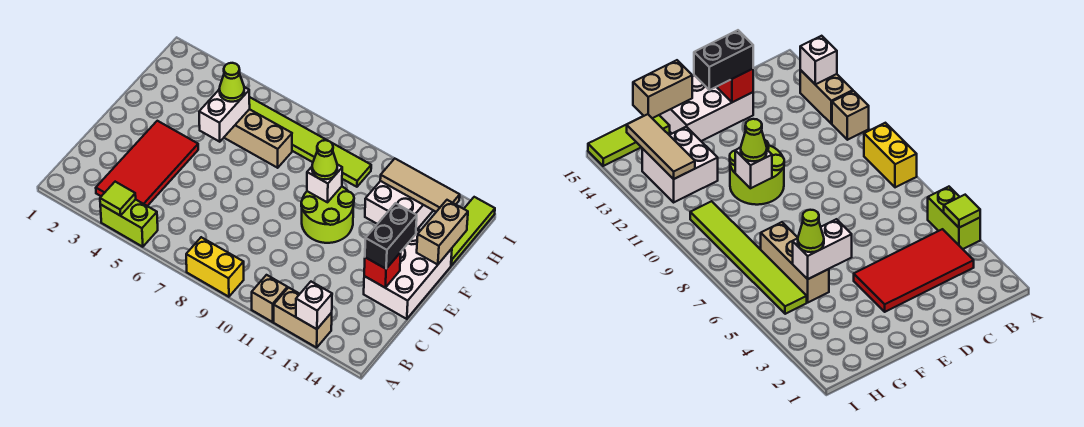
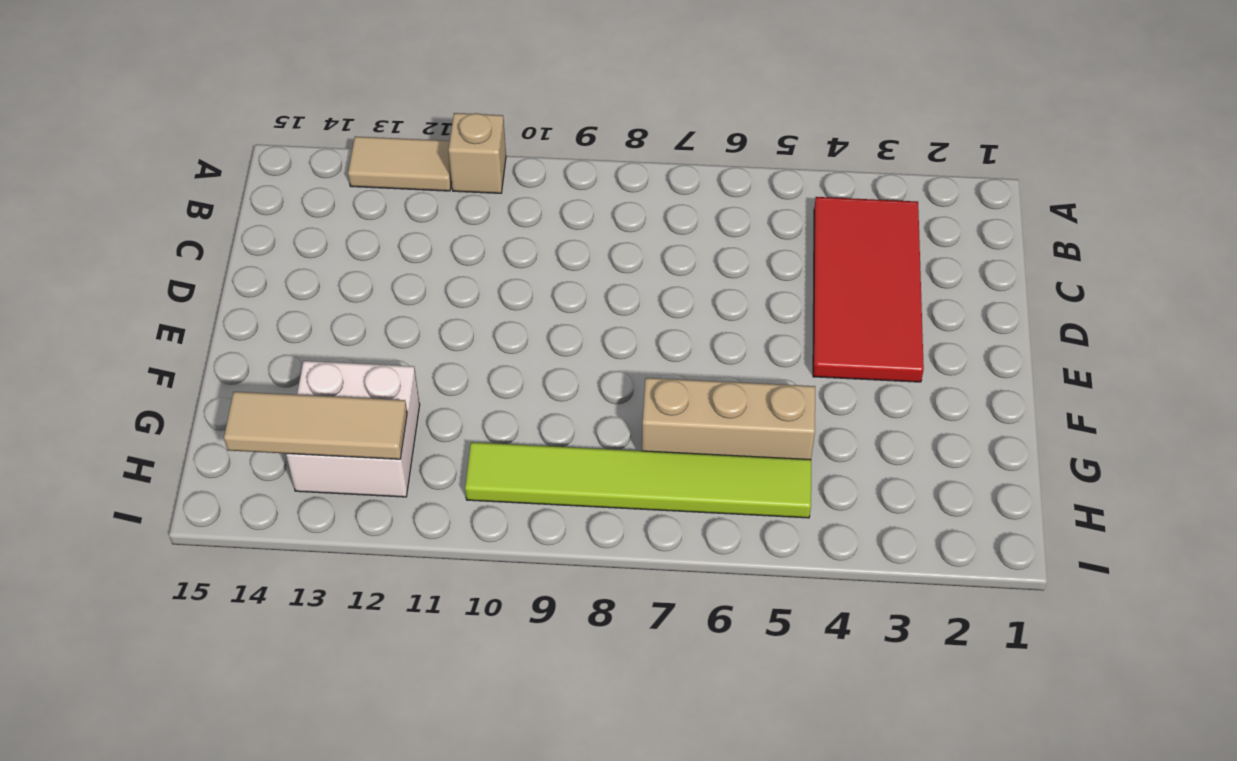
tan tile A12:A13 level 1 -> tan brick A12:A13 level 1
none -> lime brick A4:A5 level 1
none -> yellow brick A8:A9 level 1
none -> white brick D14:F15 level 1

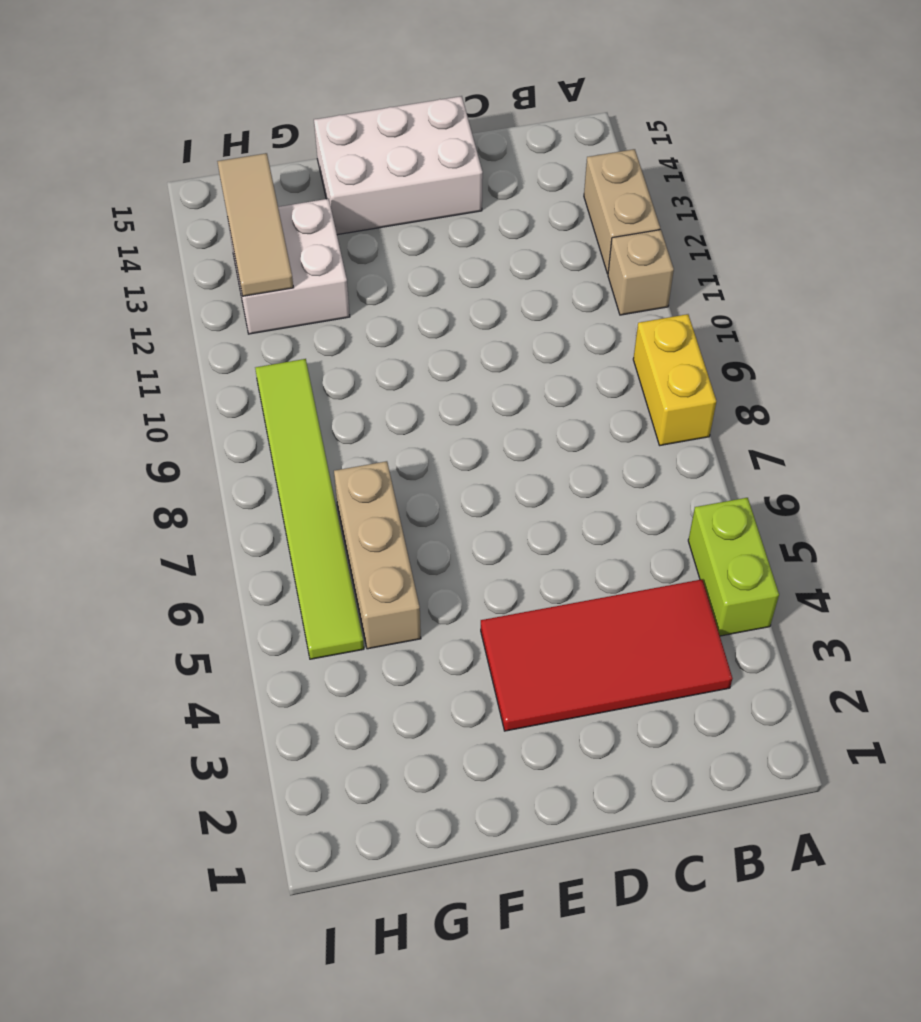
none -> lime round brick E10:F11 level 1
none -> lime tile G15:I15 level 1
none -> lime tile A4 level 2

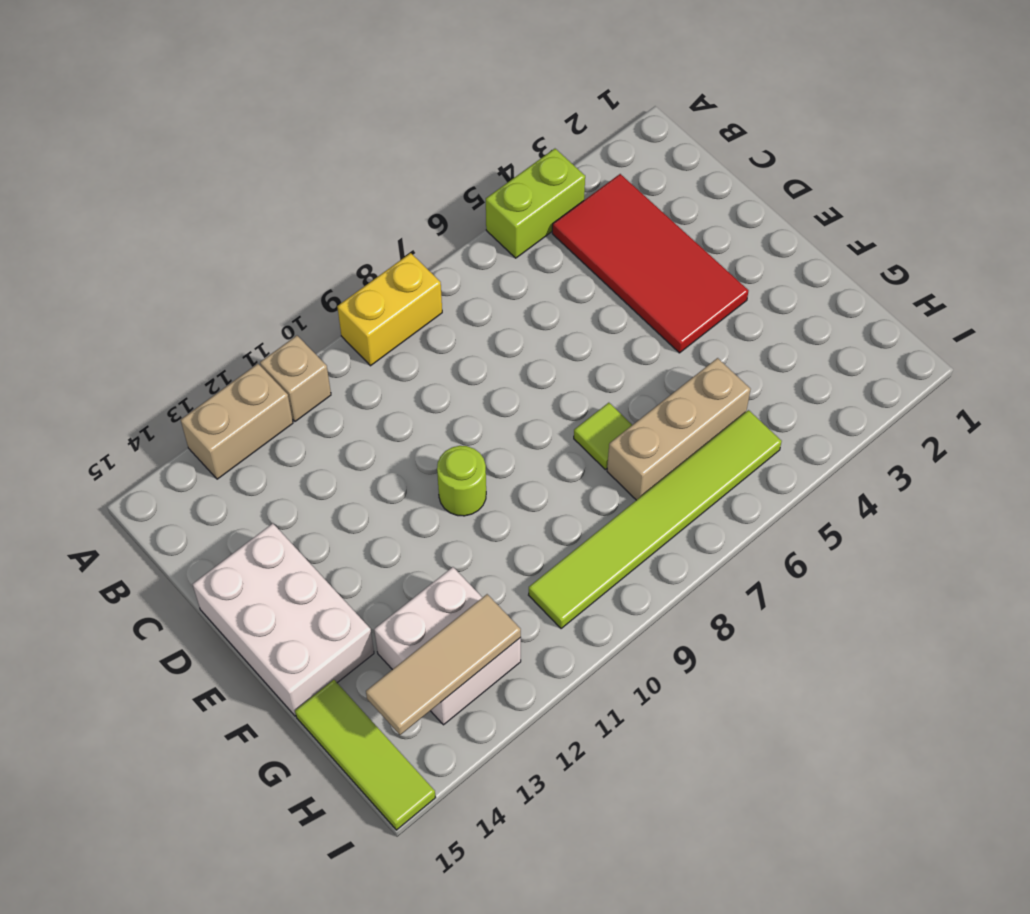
lime round brick E10 level 1 -> lime round brick E10:F11 level 1
lime tile F7 level 1 -> lime tile A4 level 2
none -> white brick A13 level 2
none -> red brick D14 level 2
none -> white brick F5:G5 level 2

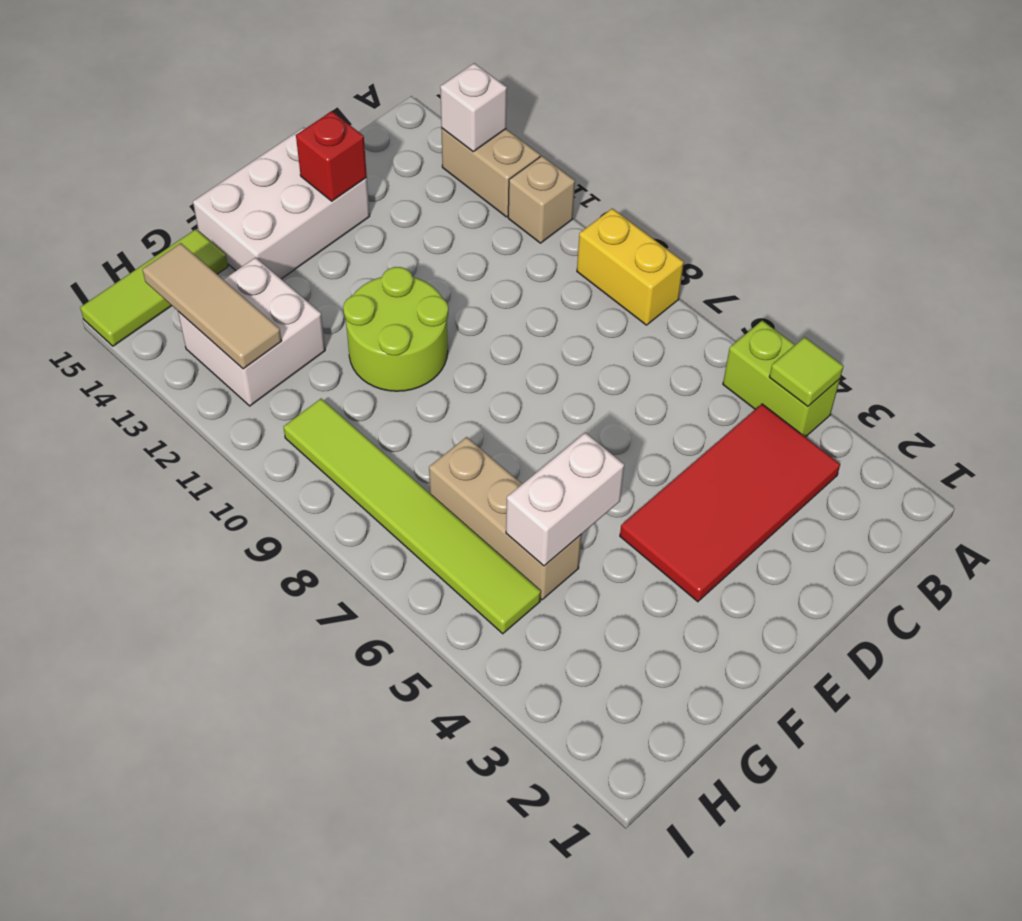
none -> white brick F10 level 2
none -> tan brick F15:G15 level 2
none -> black brick D14:E14 level 3

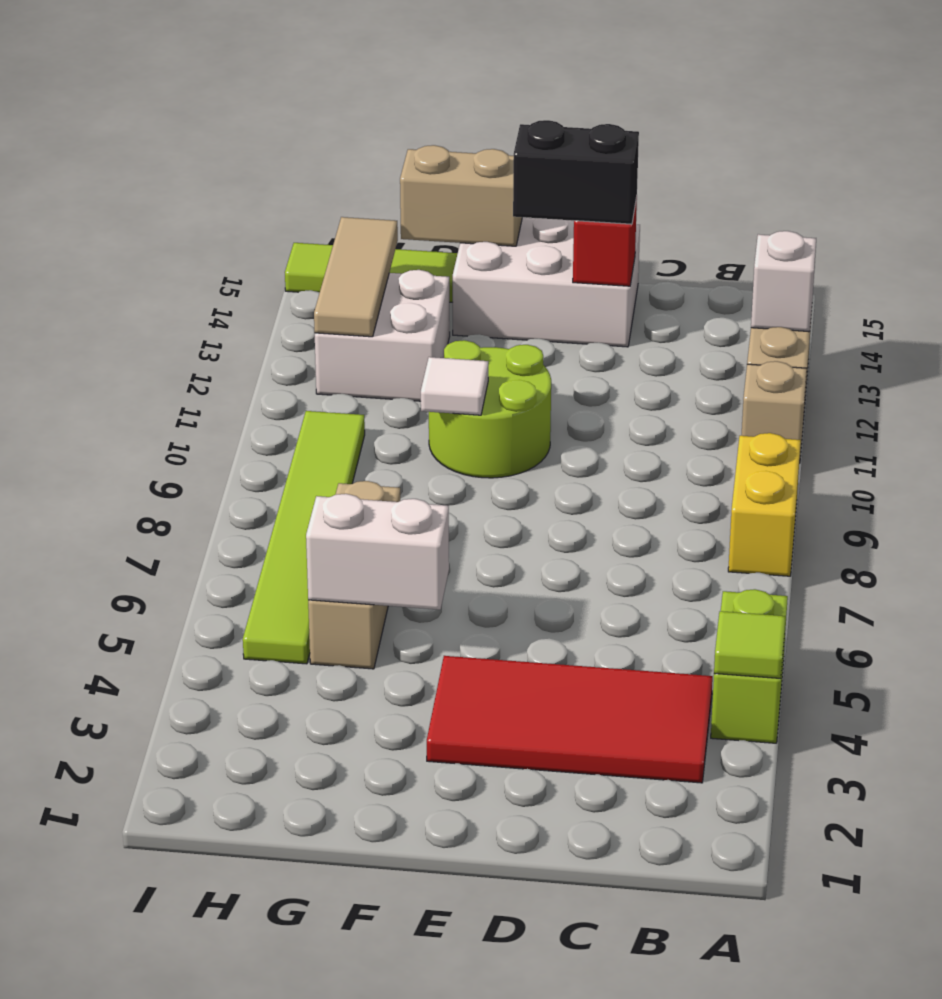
white tile F10 level 2 -> white brick F10 level 2
none -> lime cone F10 level 3
none -> lime cone G5 level 3

